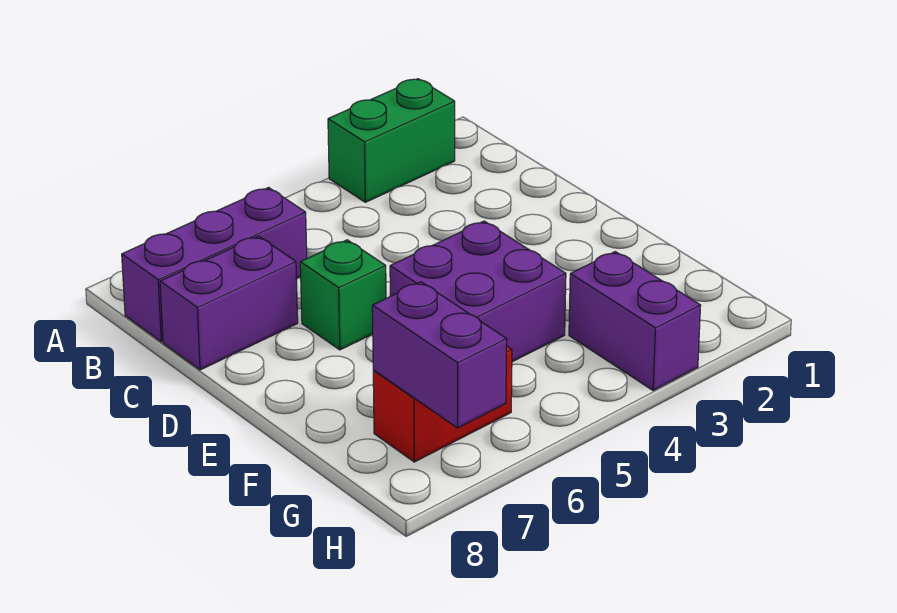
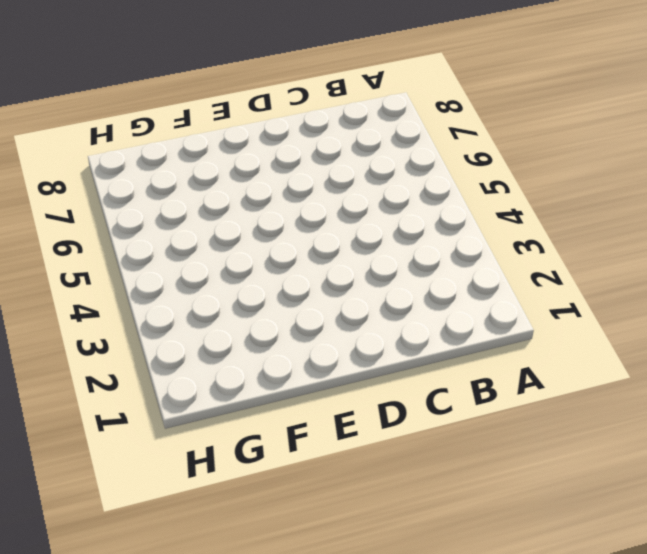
none -> green brick A2:A3 level 1
none -> purple brick B6:B8 level 1

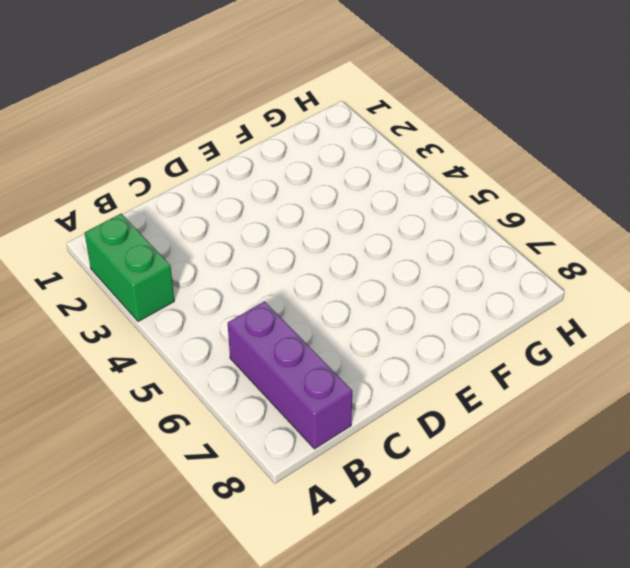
none -> purple brick C7:C8 level 1
none -> green brick D6 level 1

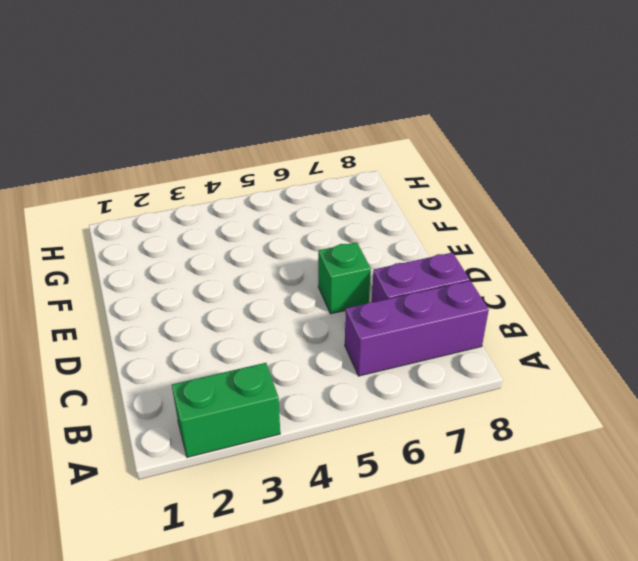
none -> purple brick E4:F5 level 1
none -> purple brick G3:H3 level 1

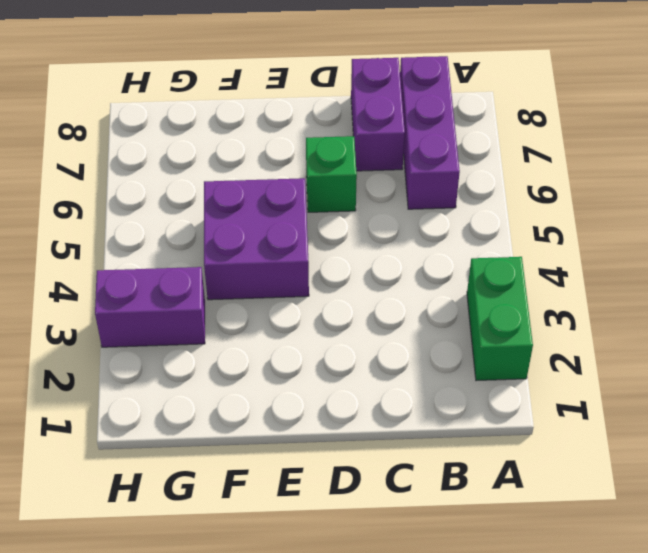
none -> red brick G6:G7 level 1
none -> purple brick G7:H7 level 2

